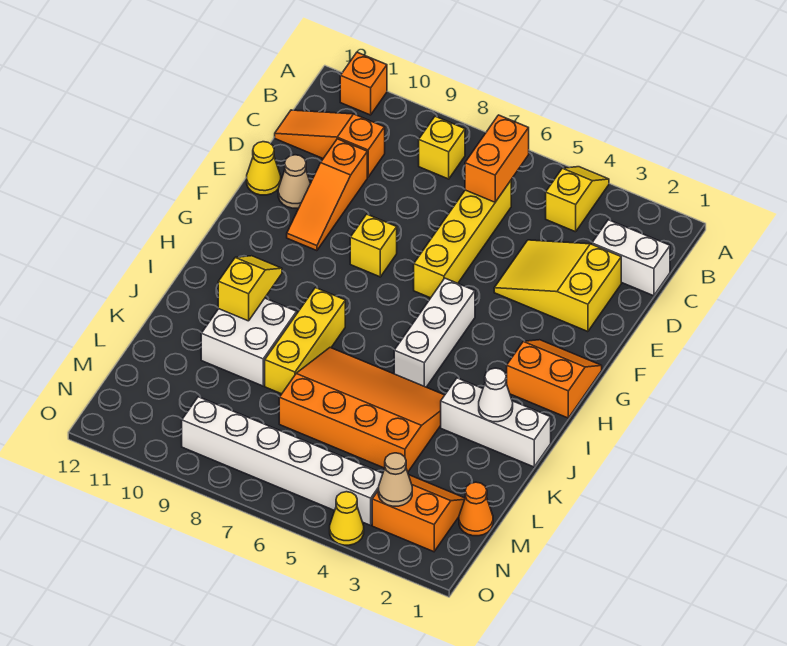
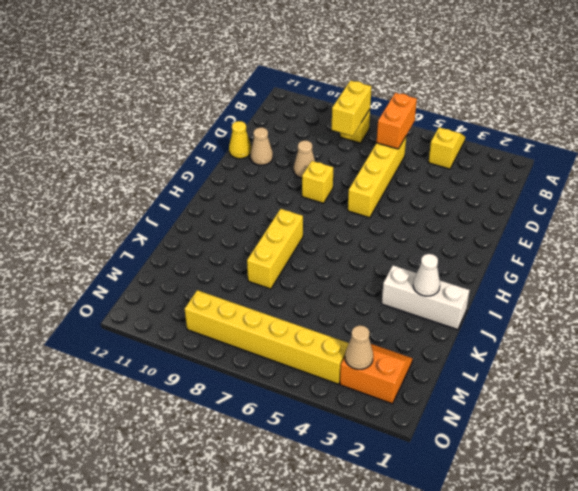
yellow brick B8:C8 level 2 -> none
tan cone E9 level 1 -> none
yellow brick N4:N9 level 1 -> white brick N4:N9 level 1
none -> orange brick A11 level 1
none -> white brick C1:C2 level 1
none -> orange slope C10:C12 level 1 top 10

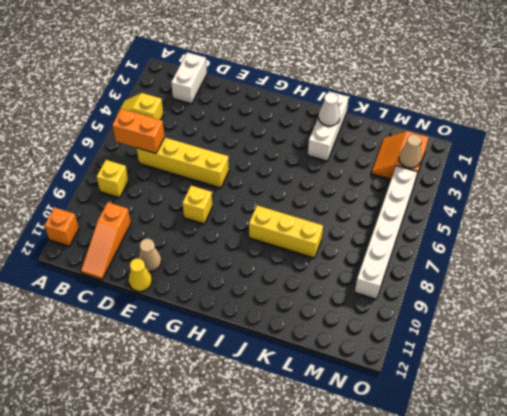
none -> yellow slope D2:E4 level 1 top 2
none -> orange slope D10:F10 level 1 top D
none -> orange slope G1:H2 level 1 top H

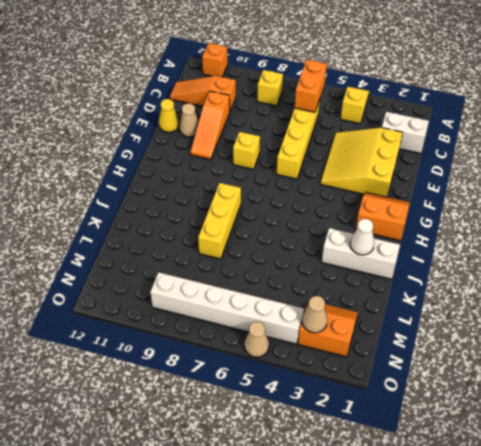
yellow slope D2:F4 level 1 top 2 -> yellow slope D2:E4 level 1 top 2
tan cone O5 level 1 -> none
none -> white brick G5:I5 level 1
none -> orange slope J4:L7 level 1 top L
none -> white brick J9:K10 level 1

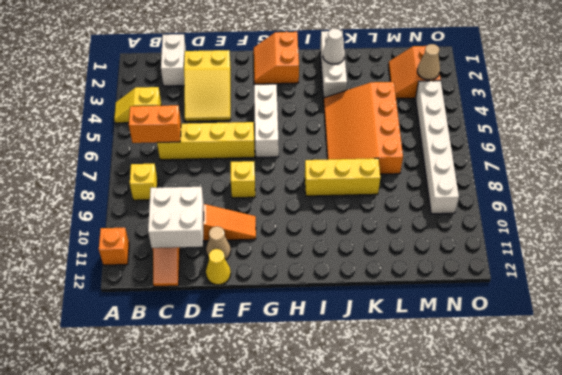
white brick C10:D11 level 2 -> white brick J9:K10 level 1
white brick G4:G6 level 1 -> white brick G5:I5 level 1
none -> orange cone M1 level 1
none -> yellow cone O4 level 1
none -> yellow slope I10:J10 level 2 top J

